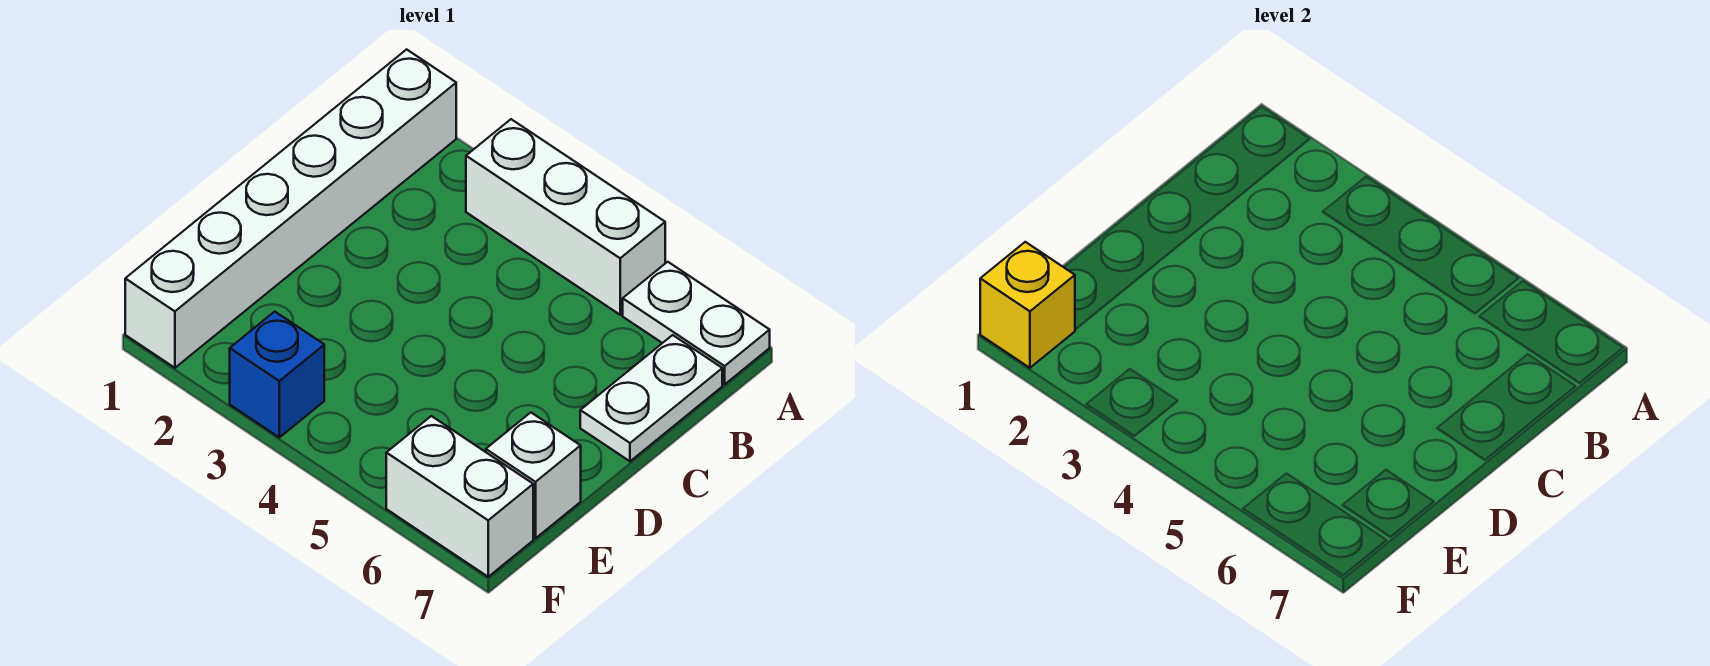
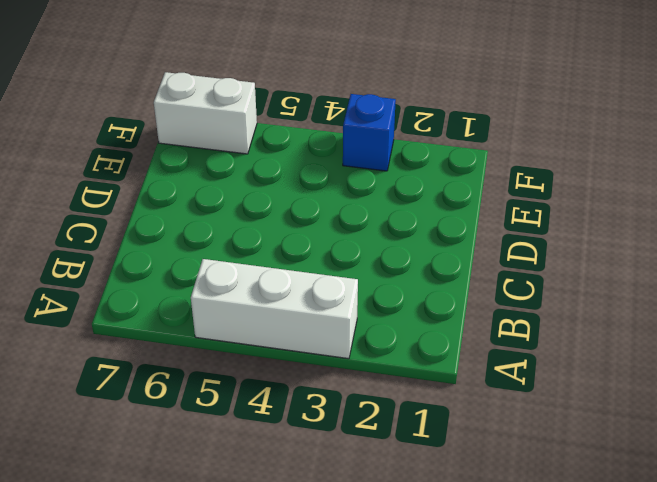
none -> white brick A1:F1 level 1
none -> white plate A6:A7 level 1

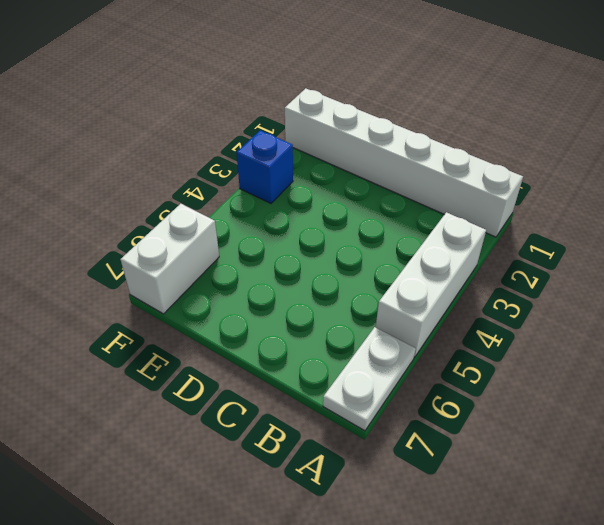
none -> white plate B7:C7 level 1
none -> white brick E7 level 1

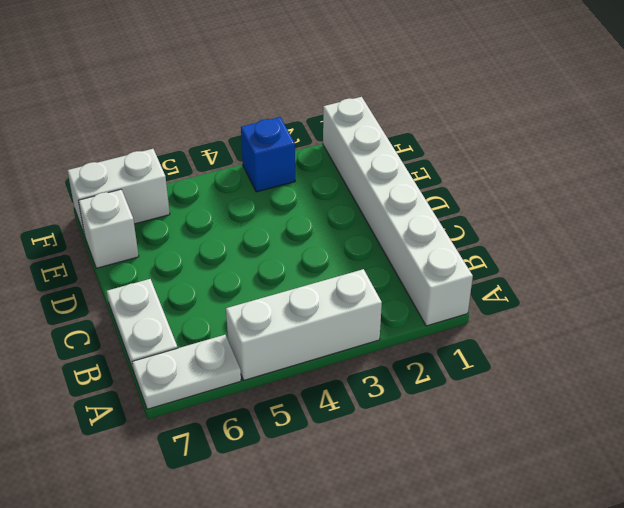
none -> yellow brick F1 level 2

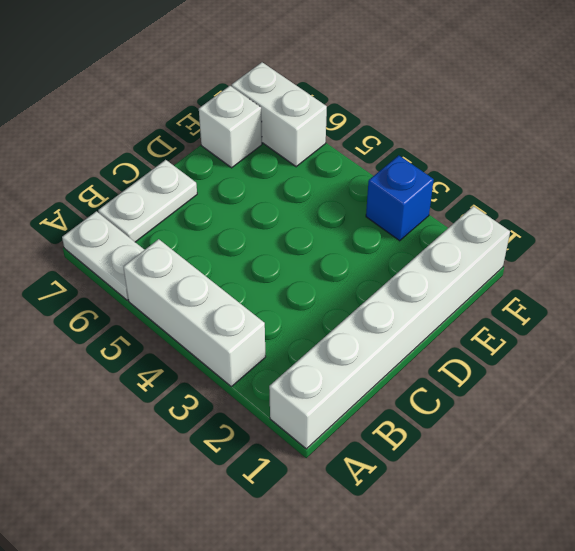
none -> yellow brick F1 level 2

